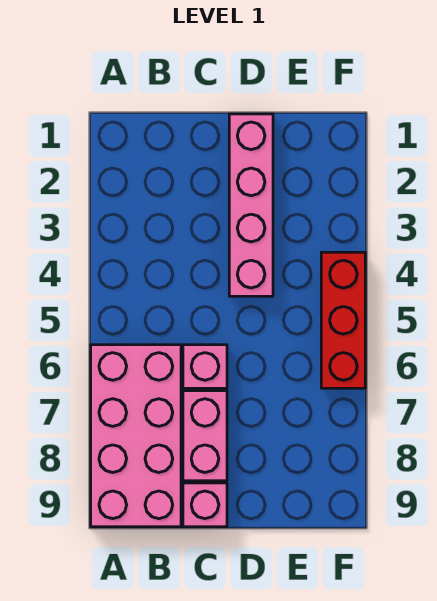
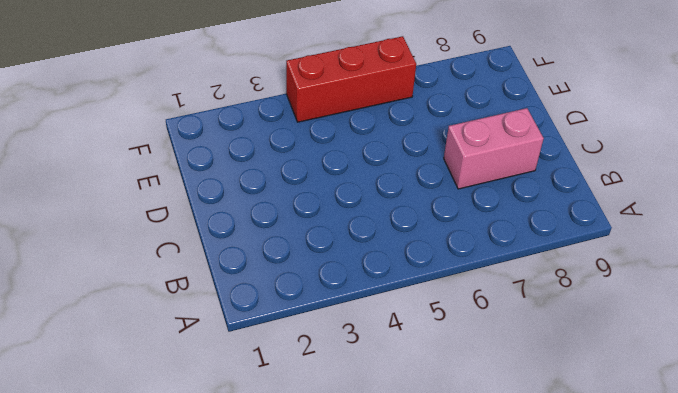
none -> pink brick A6:B9 level 1
none -> pink brick C6 level 1

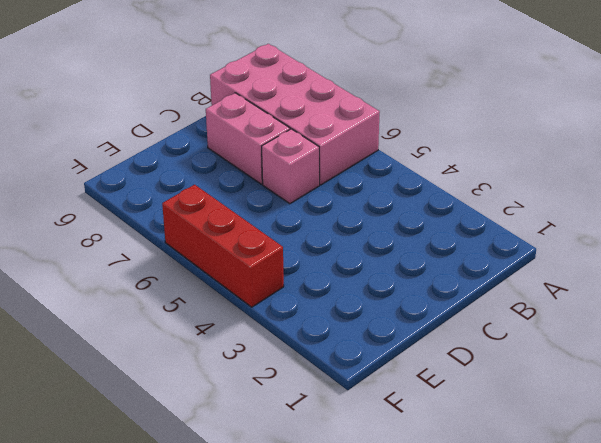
none -> pink brick C9 level 1
none -> pink brick D1:D4 level 1

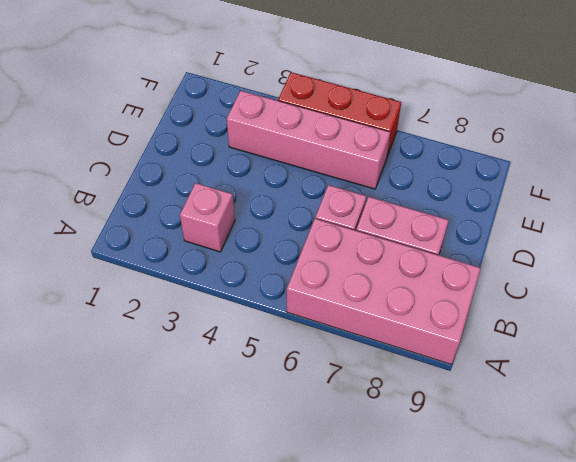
pink brick B3 level 1 -> pink brick C9 level 1
pink brick E3:E6 level 1 -> pink brick D1:D4 level 1

